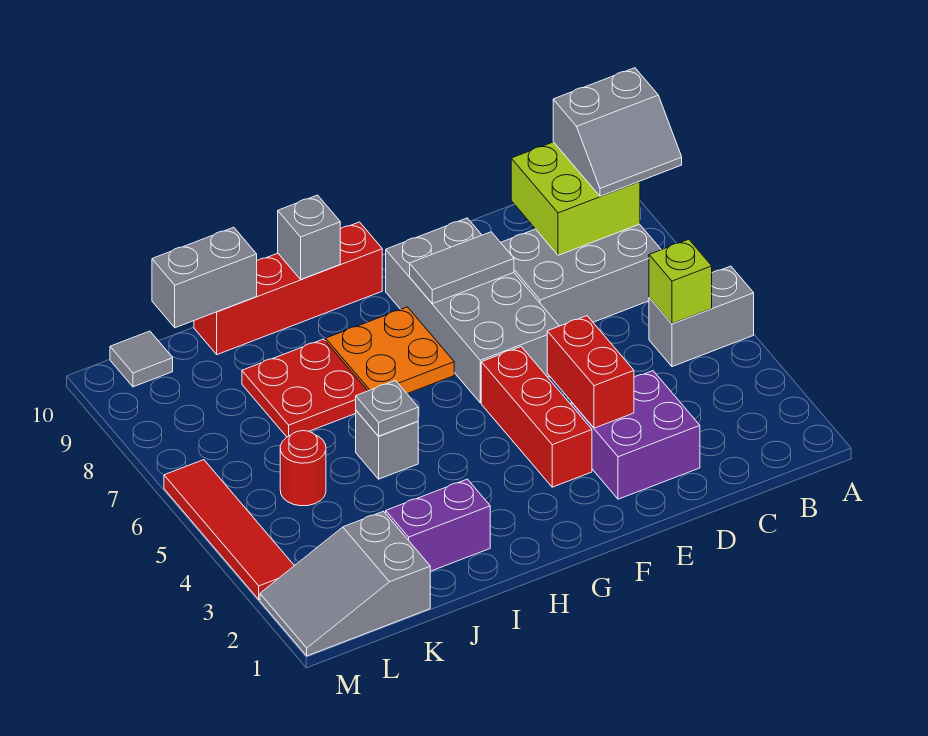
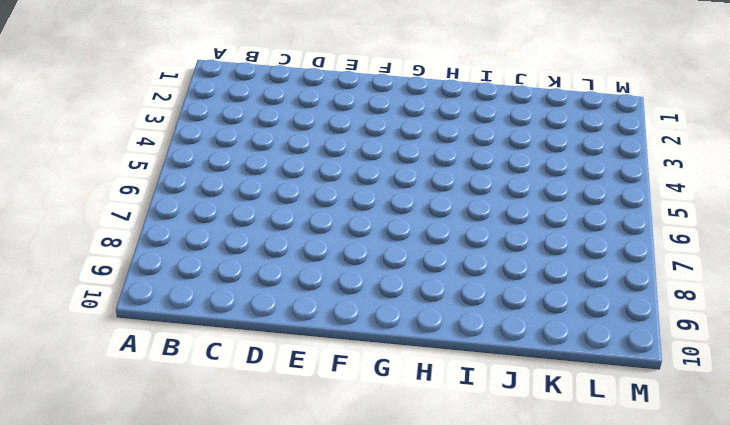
none -> grey brick A5:B5 level 1
none -> grey brick B7:D8 level 1
none -> purple brick D2:E3 level 1

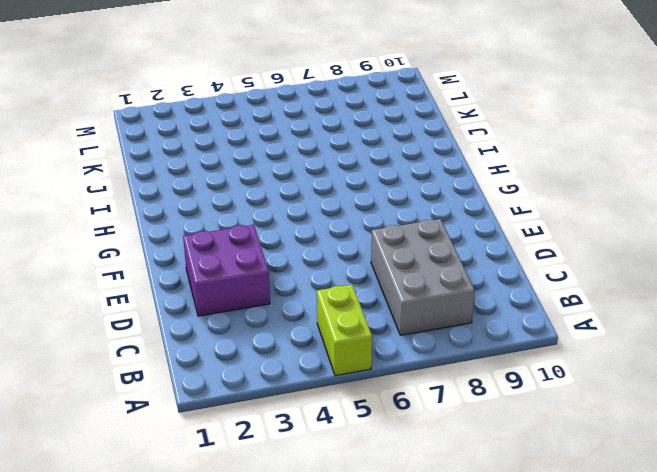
lime brick A5:B5 level 1 -> grey brick A5:B5 level 1
none -> grey brick E6:F9 level 1
none -> red brick F3:F5 level 1
none -> orange plate G7:H8 level 1

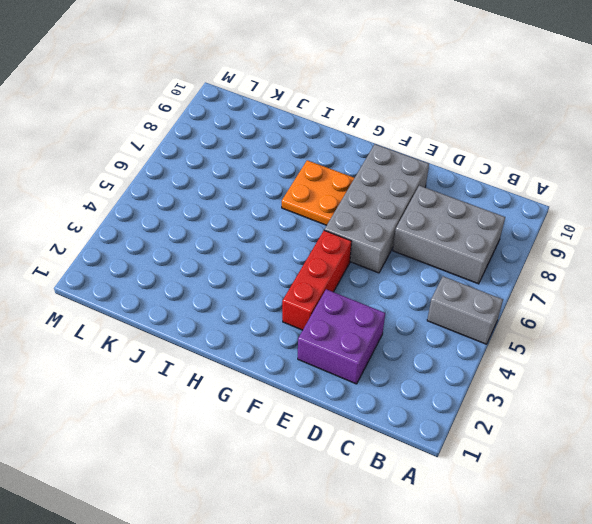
none -> red brick G10:J10 level 1
none -> purple brick I2:J2 level 1
none -> grey brick I5 level 1

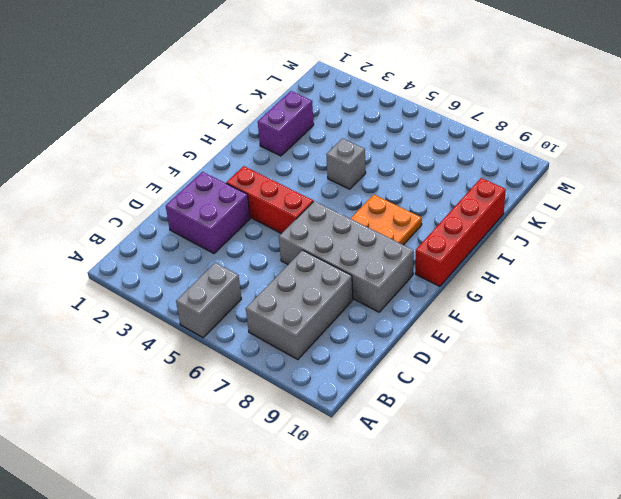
none -> red plate I7:J8 level 1
none -> grey slope K1:M2 level 1 top K
none -> red round brick K5 level 1

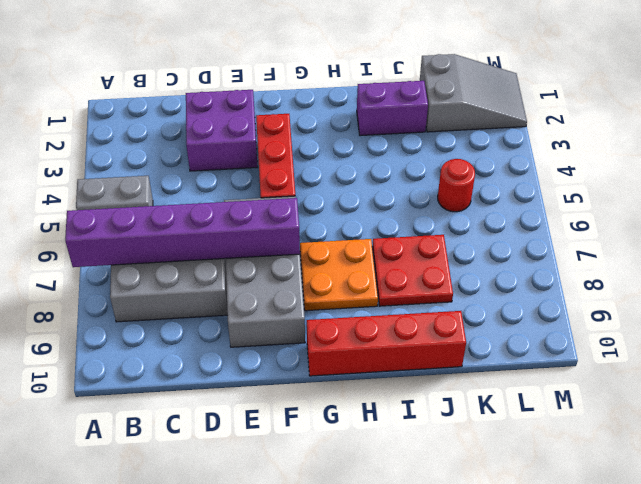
purple brick A7:F7 level 2 -> none
none -> grey brick I5 level 1
none -> grey tile L10 level 1
none -> red tile M3:M6 level 1

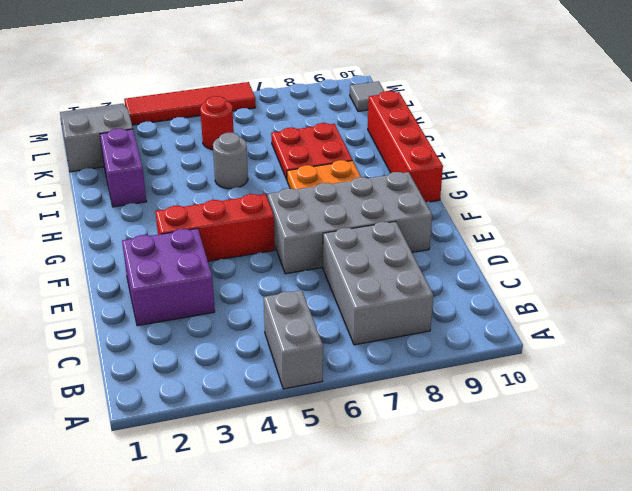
grey round brick I5 level 1 -> grey brick I5 level 1
none -> lime brick B5 level 2
none -> lime brick B8:C9 level 2
none -> red brick E3:E4 level 2

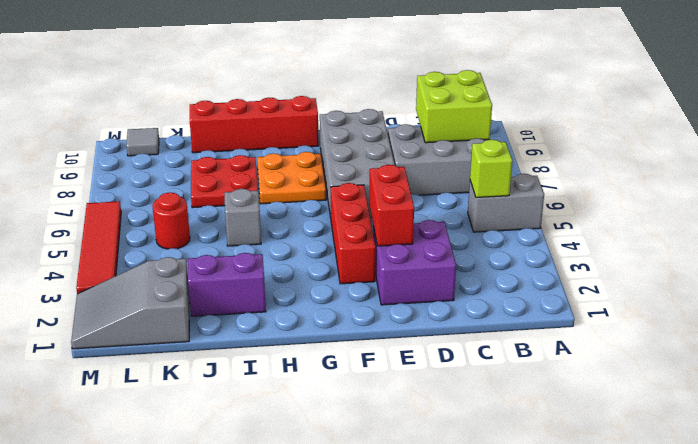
none -> grey tile E8:F8 level 2
none -> grey brick H10 level 2
none -> grey plate I5 level 2

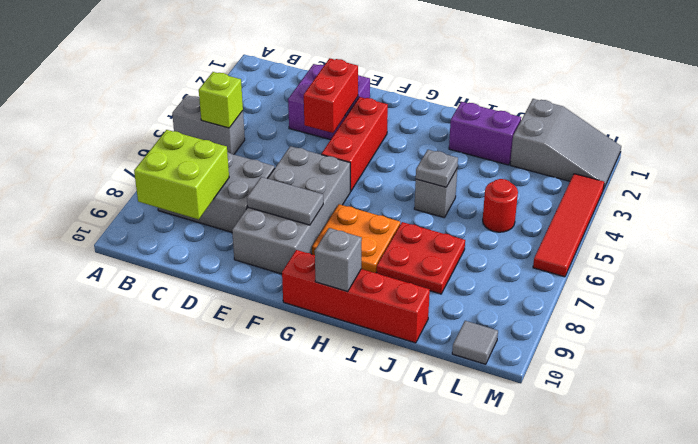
none -> grey brick J10:K10 level 2
none -> grey slope A8:B9 level 3 top 9

